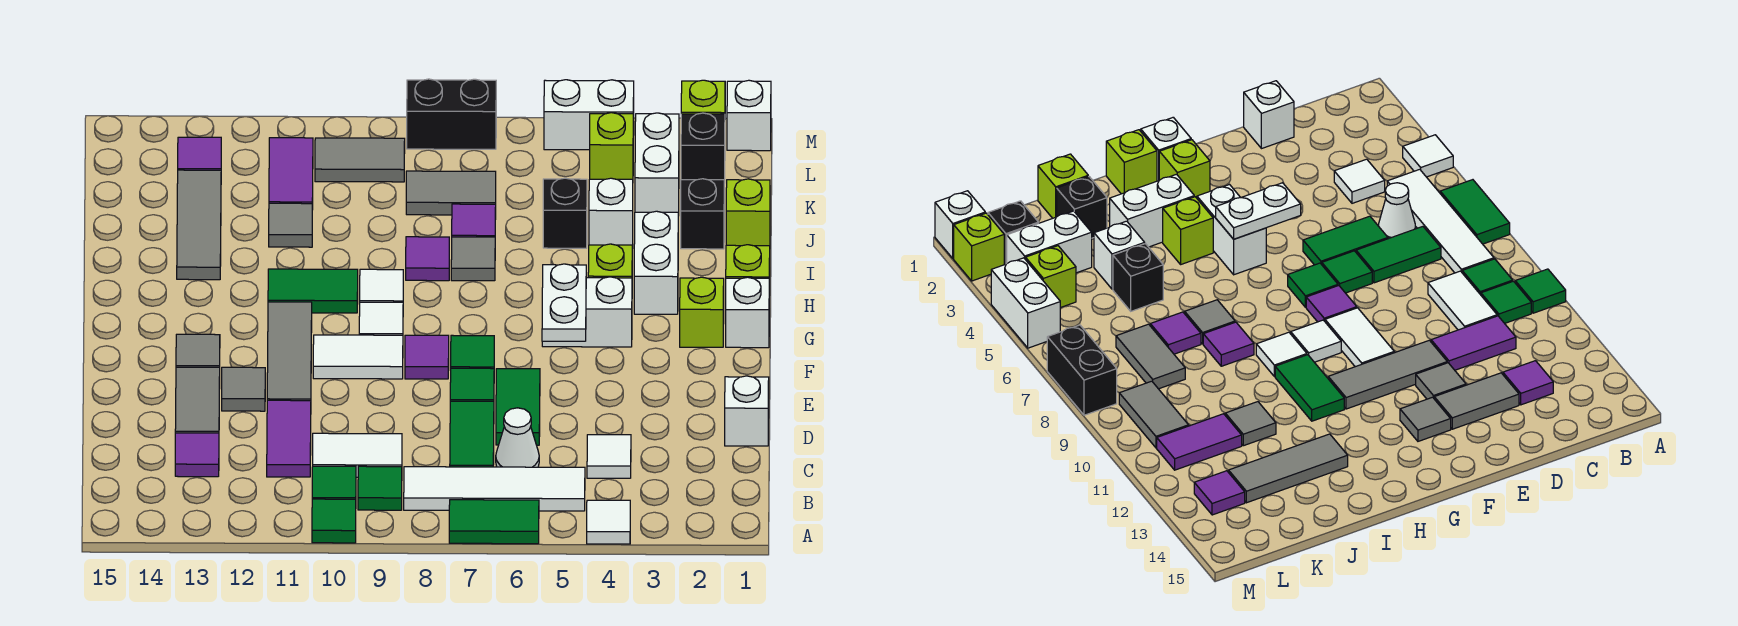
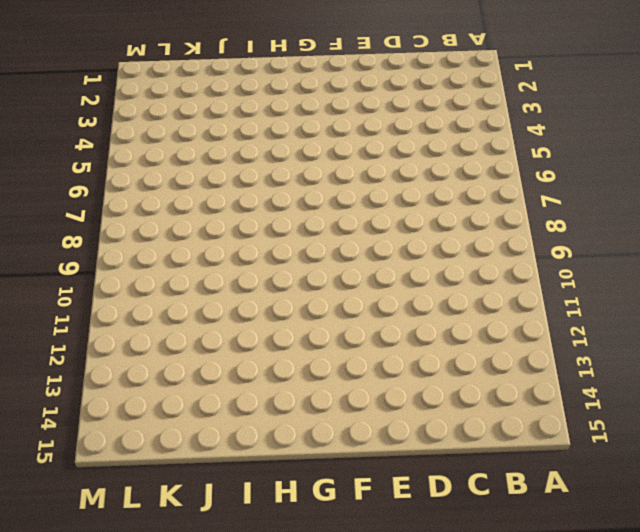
none -> white tile A4 level 1
none -> green tile A6:A7 level 1
none -> green tile A10 level 1
none -> white tile B5:B8 level 1

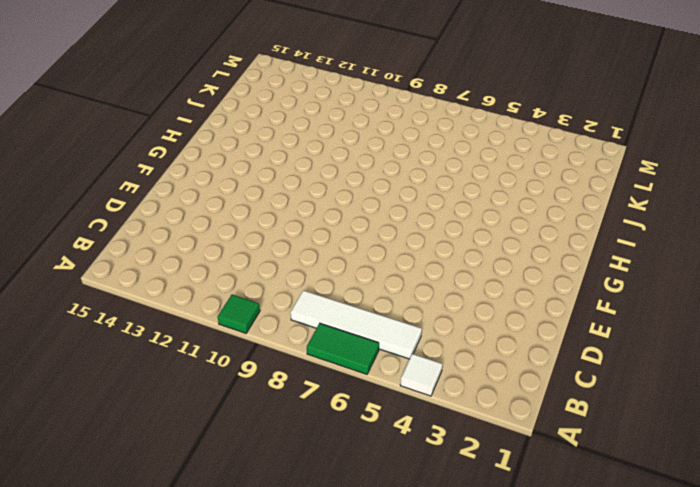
none -> green tile B9 level 1
none -> green tile B10 level 1
none -> white tile C4 level 1
none -> white cone C6 level 1

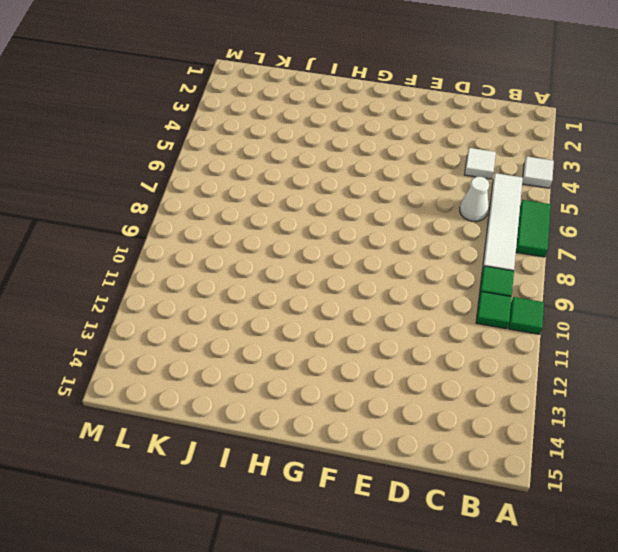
none -> green tile C7:D7 level 1
none -> white tile C9:C10 level 1
none -> purple tile C11:D11 level 1
none -> purple tile C13 level 1

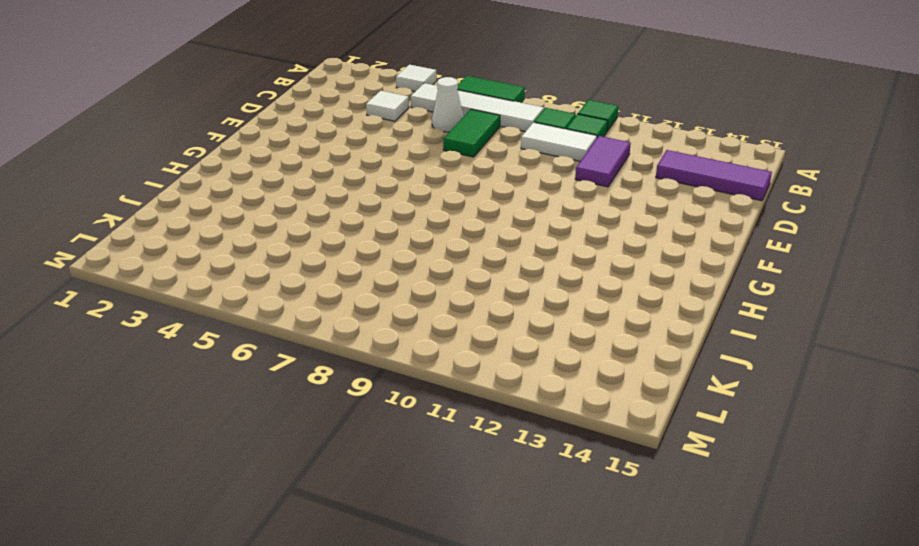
purple tile C13:C15 level 1 -> purple tile C13 level 1
none -> white brick D1 level 1
none -> green tile D6:E6 level 1
none -> grey tile D13:E13 level 1
none -> green tile E7 level 1

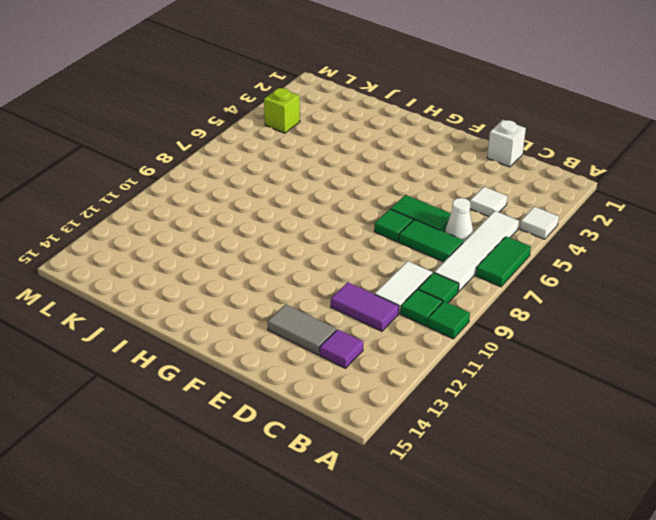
none -> grey tile E11:G11 level 1
none -> grey tile E12 level 1
none -> green tile F7 level 1
none -> purple tile F8 level 1

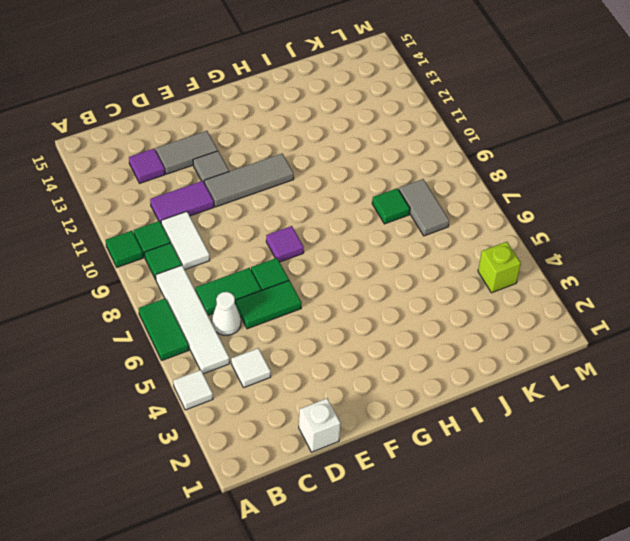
green tile J8 level 1 -> green tile F7 level 1
none -> white tile F9:F10 level 1
none -> grey tile F13 level 1
none -> white brick G1 level 1
none -> lime brick G2 level 1

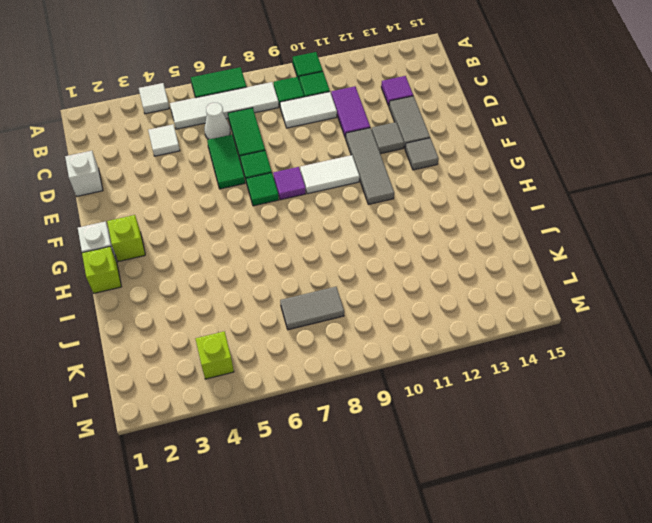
none -> white brick G4:G5 level 1
none -> white tile G9 level 1
none -> white brick H3:I3 level 1
none -> lime brick H4 level 1

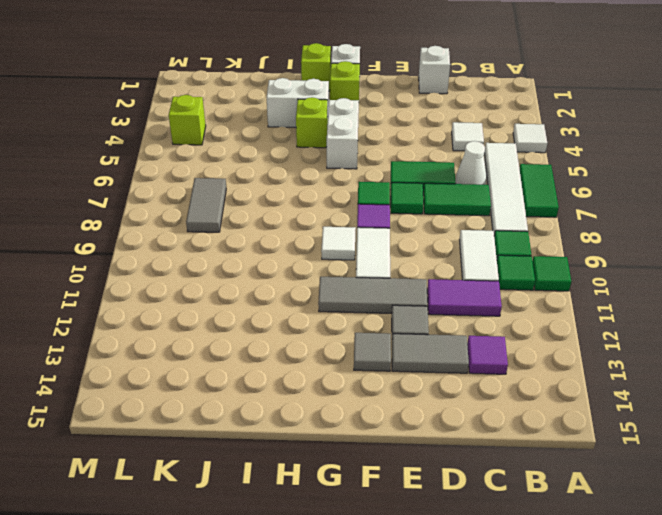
none -> white tile H9 level 1
none -> green tile H10:H11 level 1
none -> grey tile I7 level 1
none -> purple tile I8 level 1

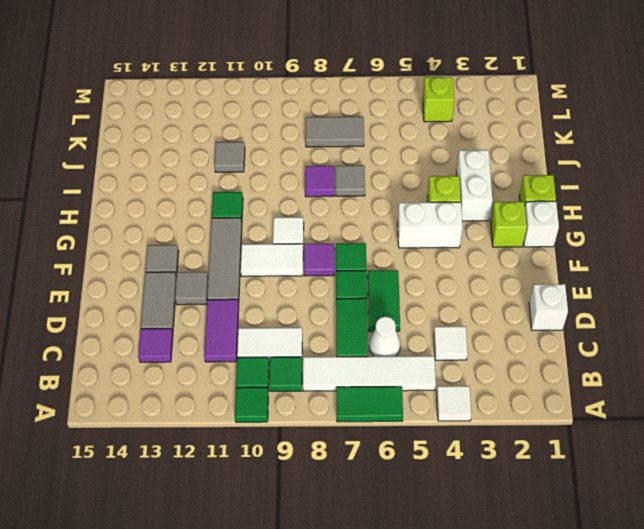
green tile H11 level 1 -> green tile H10:H11 level 1
none -> white tile H9 level 1
none -> grey tile I13:K13 level 1
none -> lime brick J1 level 1
none -> black brick J2 level 1

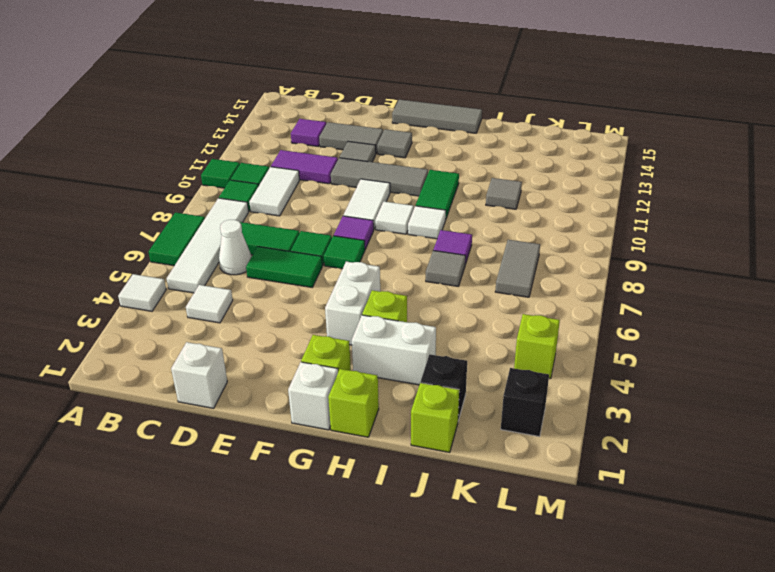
grey tile F15:H15 level 1 -> grey tile I13:K13 level 1
none -> white brick J4 level 1
none -> black brick J5 level 1
none -> purple tile J7 level 1
none -> white brick K3:L3 level 1

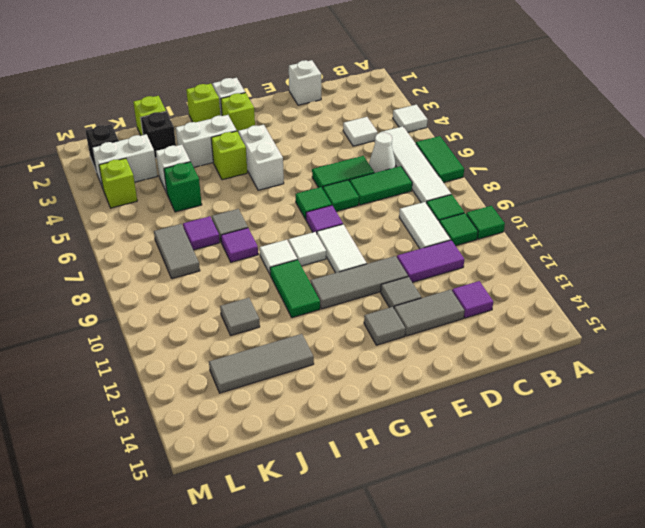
green brick J5 level 1 -> black brick J5 level 1
none -> purple tile K11:L11 level 1
none -> grey tile L9:L10 level 1
none -> purple tile L13 level 1
none -> white brick M1 level 1

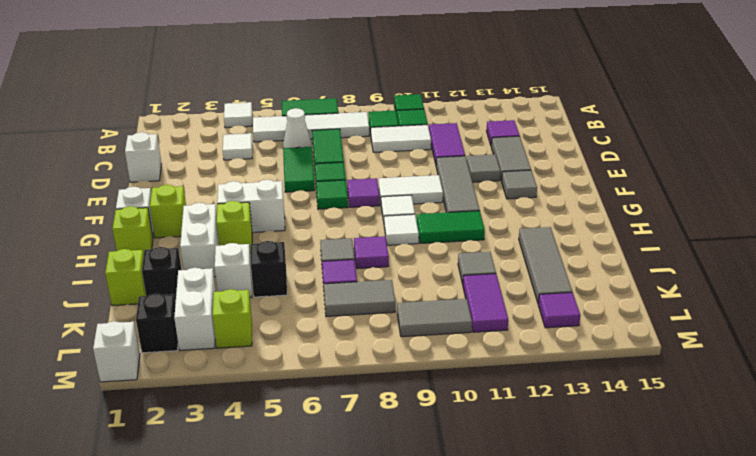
none -> lime brick M2 level 1
none -> white brick M4:M5 level 1
none -> black brick M7:M8 level 1
none -> white plate F5:G5 level 2

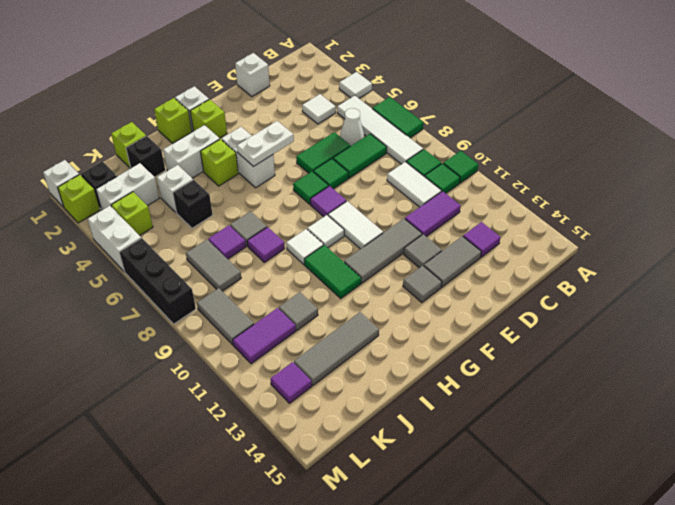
black brick M6:M8 level 1 -> black brick M7:M8 level 1

